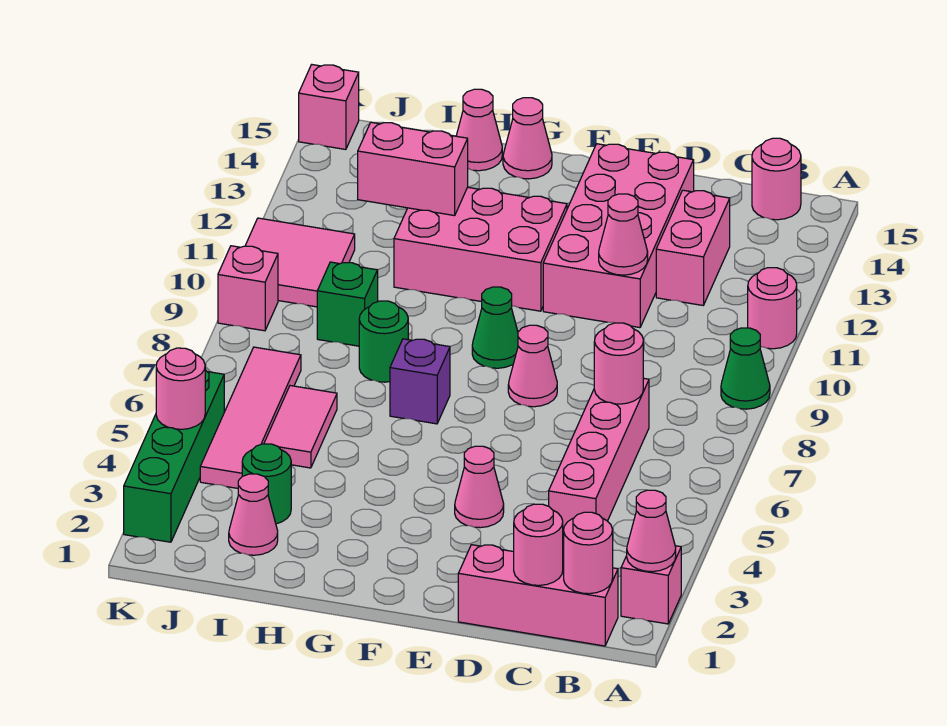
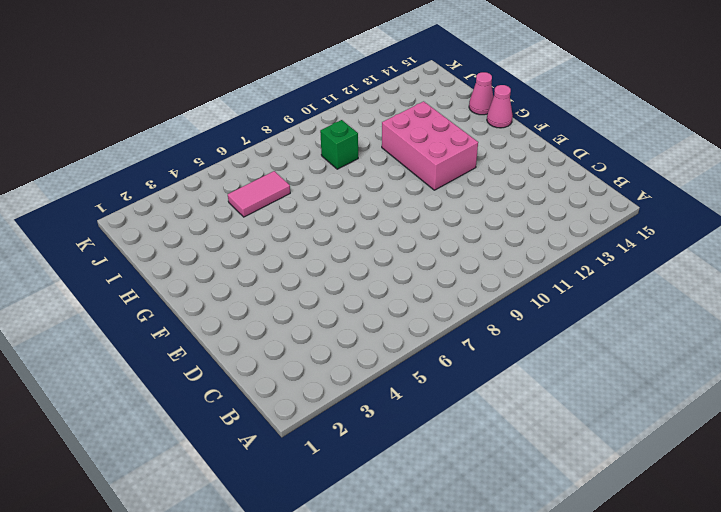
none -> pink brick A2 level 1
none -> green cone A9 level 1
none -> pink round brick A11 level 1
none -> pink brick B1:D1 level 1

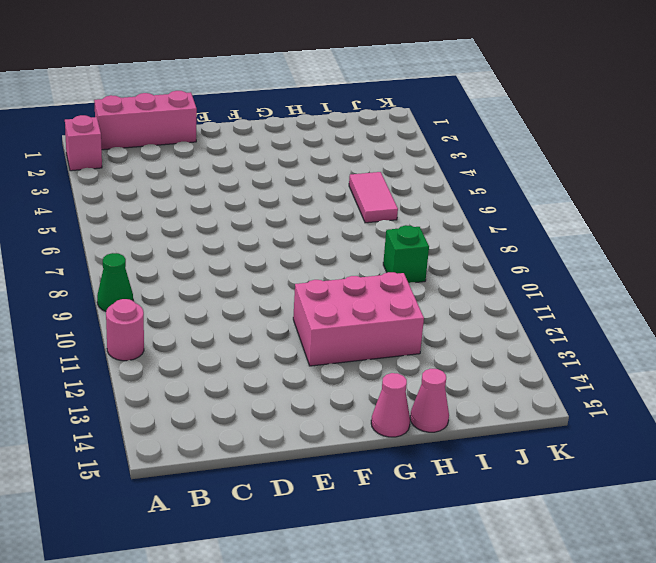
none -> pink round brick B15 level 1
none -> pink brick C4:C7 level 1
none -> pink brick C12:C13 level 1
none -> pink brick D11:E14 level 1

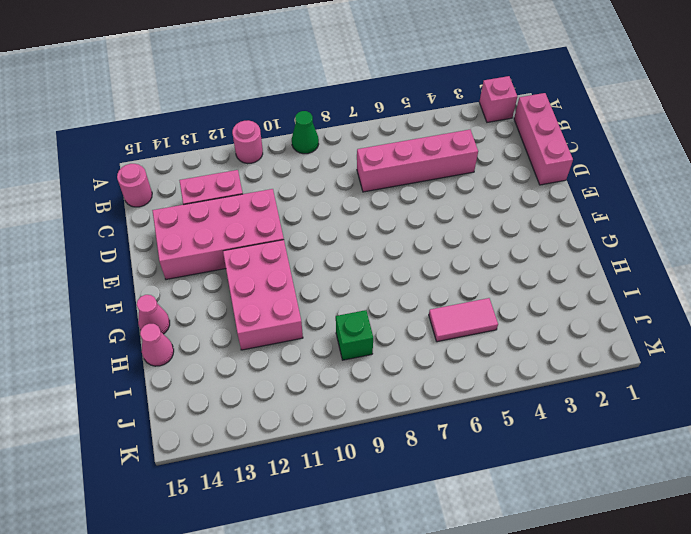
none -> pink cone E4 level 1
none -> pink cone E8 level 1
none -> green cone F9 level 1
none -> purple brick G7 level 1

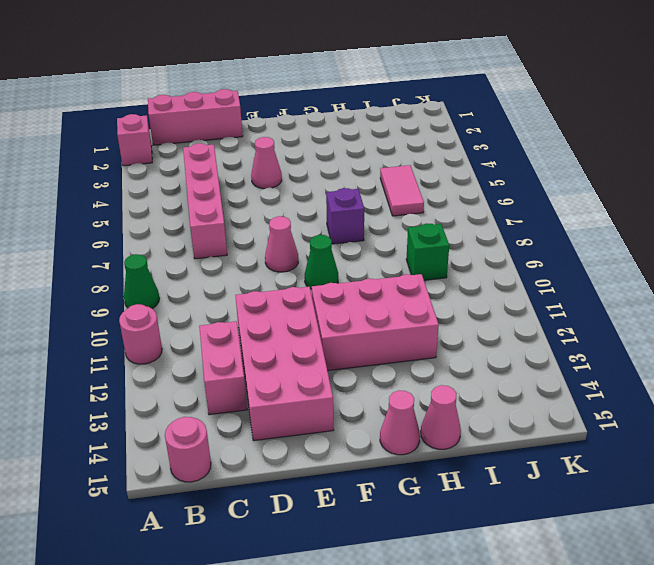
none -> green round brick H8 level 1
none -> pink cone I2 level 1
none -> green round brick I3 level 1
none -> pink tile J4:J7 level 1

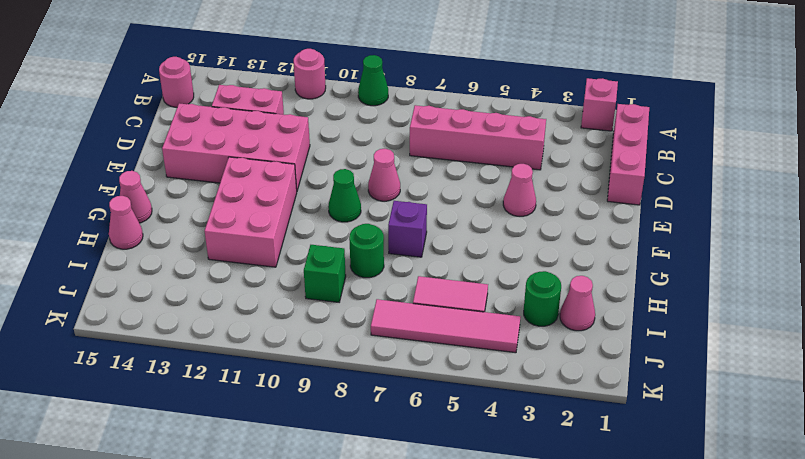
none -> pink tile J10:K11 level 1
none -> green brick K2:K5 level 1
none -> pink brick K9 level 1
none -> pink brick K15 level 1

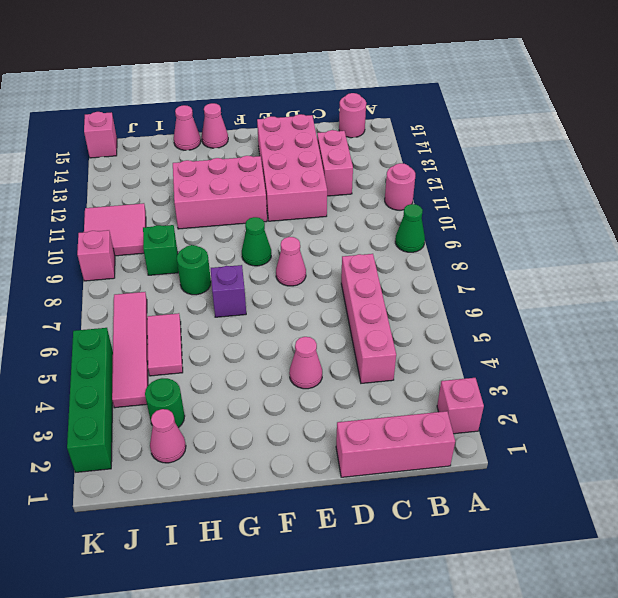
none -> pink cone A2 level 2
none -> pink round brick B1 level 2
none -> pink round brick C1 level 2
none -> pink round brick C7 level 2

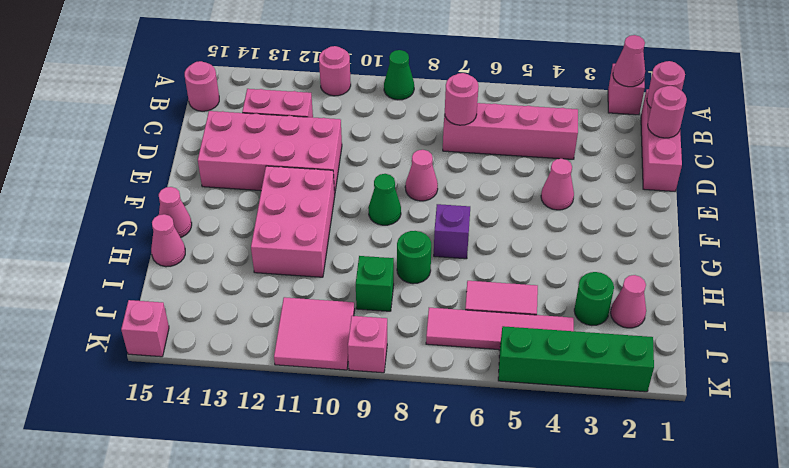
none -> pink cone D11 level 2
none -> pink brick H12:I12 level 2
none -> pink round brick K4 level 2

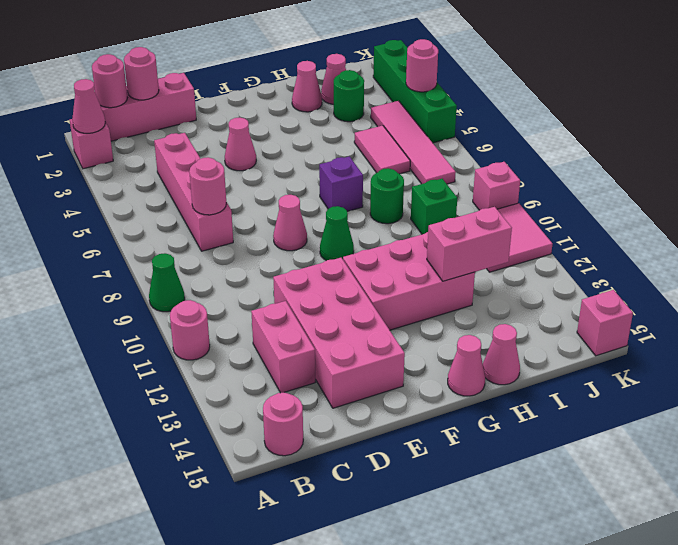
pink cone H2 level 1 -> pink cone D11 level 2

